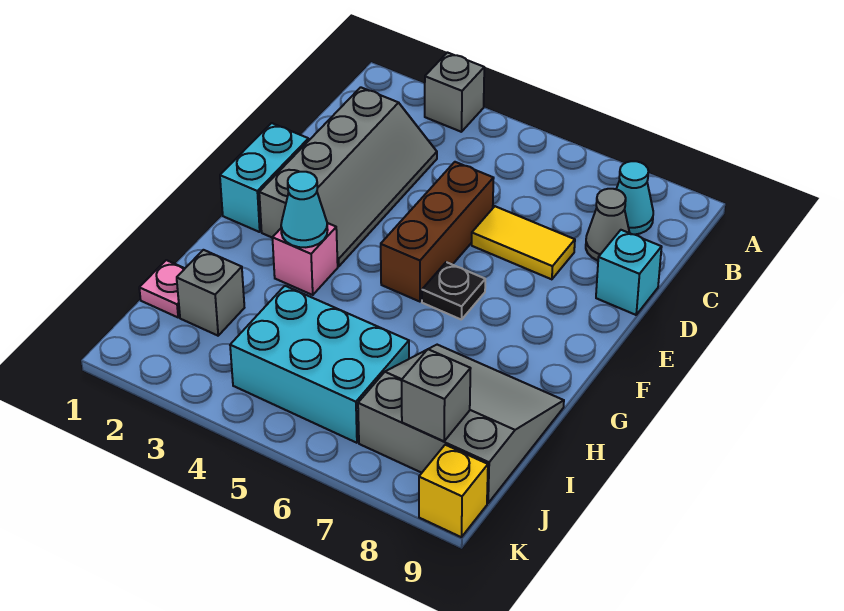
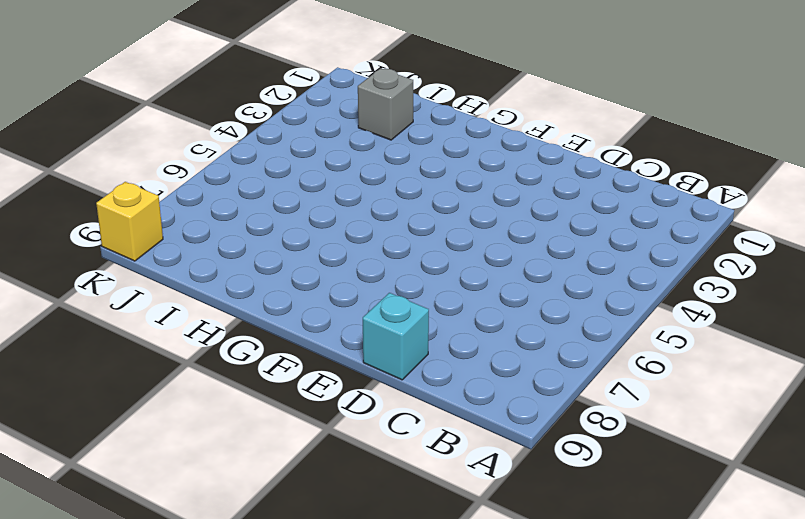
none -> grey brick A3 level 1
none -> cyan cone B8 level 1
none -> grey slope C2:F3 level 1 top 2

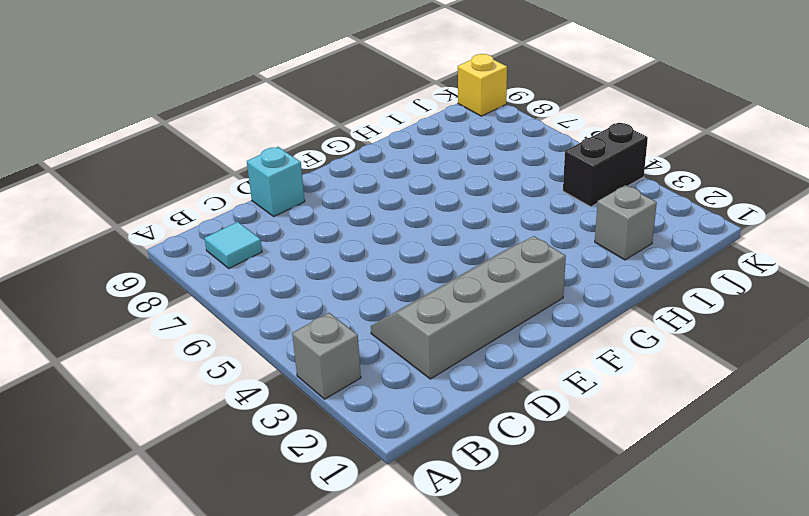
cyan tile B8 level 1 -> cyan cone B8 level 1
black brick J4:K4 level 1 -> cyan brick I4:J6 level 1
none -> grey cone C8 level 1
none -> brown brick D5:F5 level 1
none -> yellow tile D6:D7 level 1

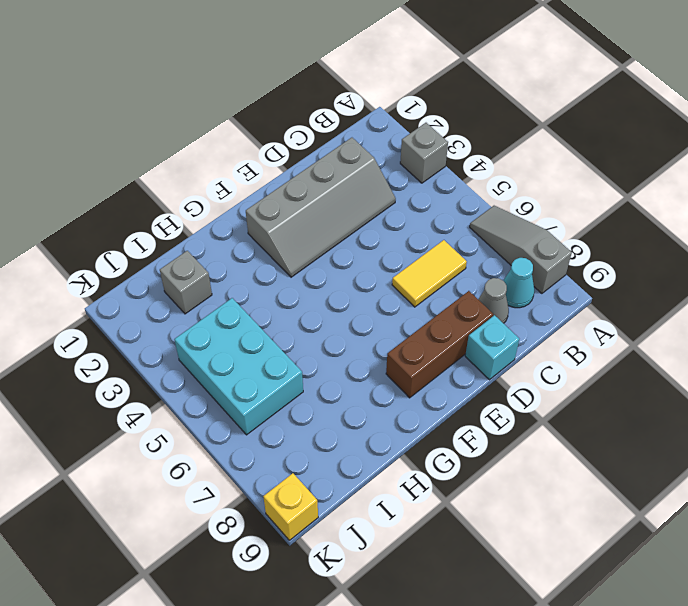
grey slope A6:A8 level 1 top 8 -> none
yellow tile C6:D6 level 1 -> yellow tile D6:D7 level 1
brown brick D8:F8 level 1 -> brown brick D5:F5 level 1
none -> cyan brick E1:F1 level 1
none -> black plate F6 level 1
none -> pink brick G3 level 1

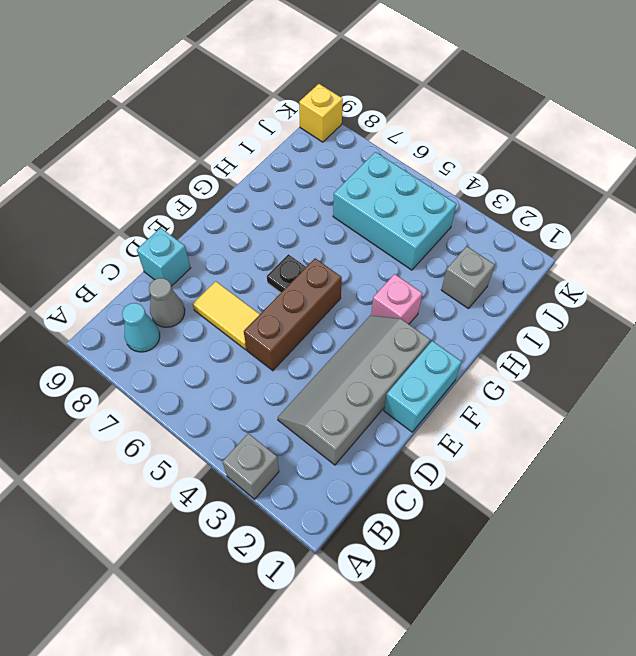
none -> grey slope H7:J9 level 1 top J
none -> pink plate I1 level 1
none -> cyan cone G3 level 2

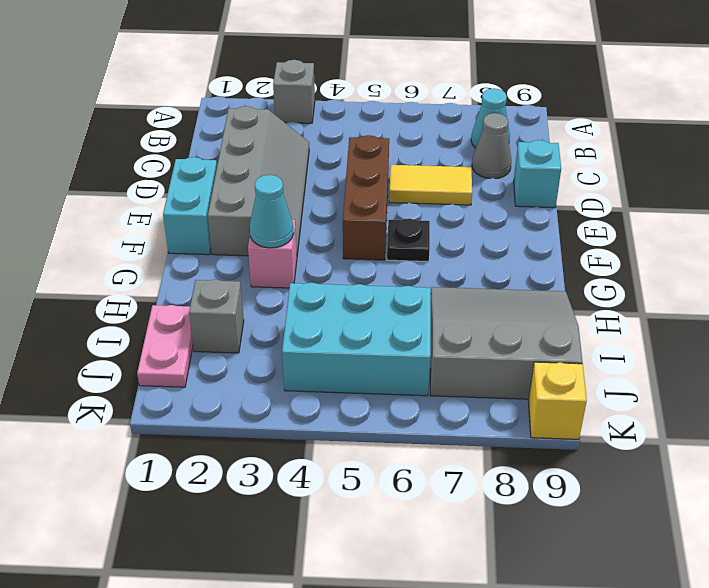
pink plate I1:J1 level 1 -> pink plate I1 level 1
none -> grey brick J8 level 2

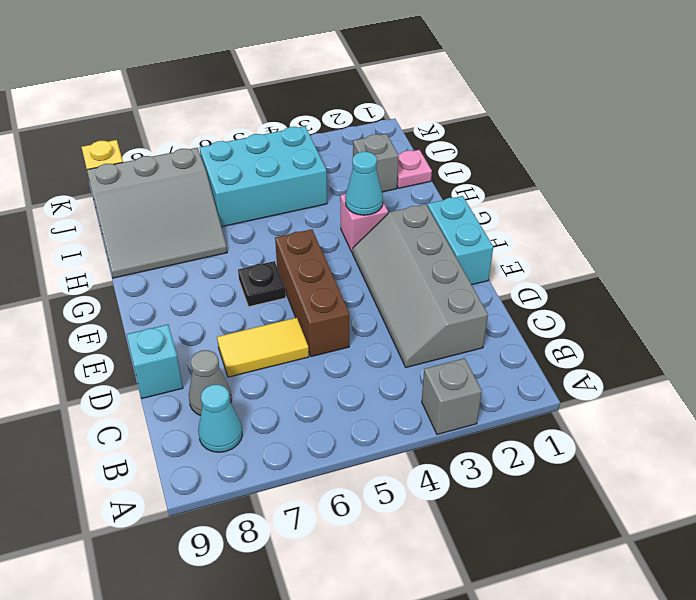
none -> grey brick J8 level 2

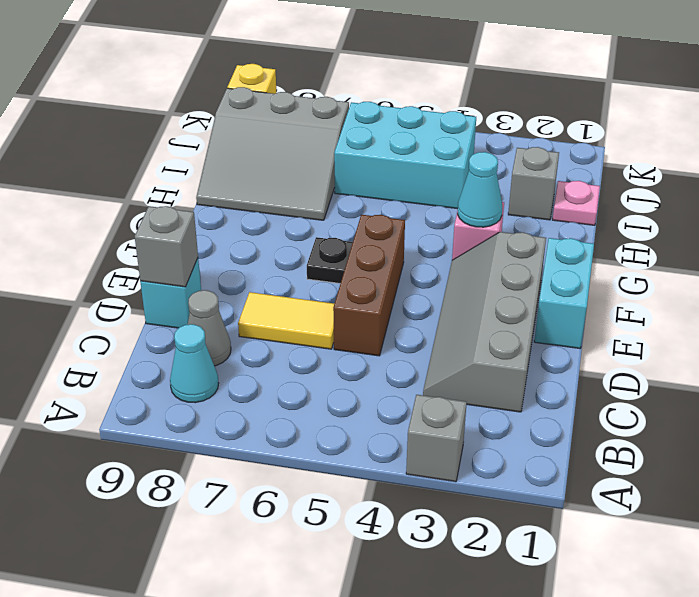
grey brick D9 level 2 -> grey brick J8 level 2

